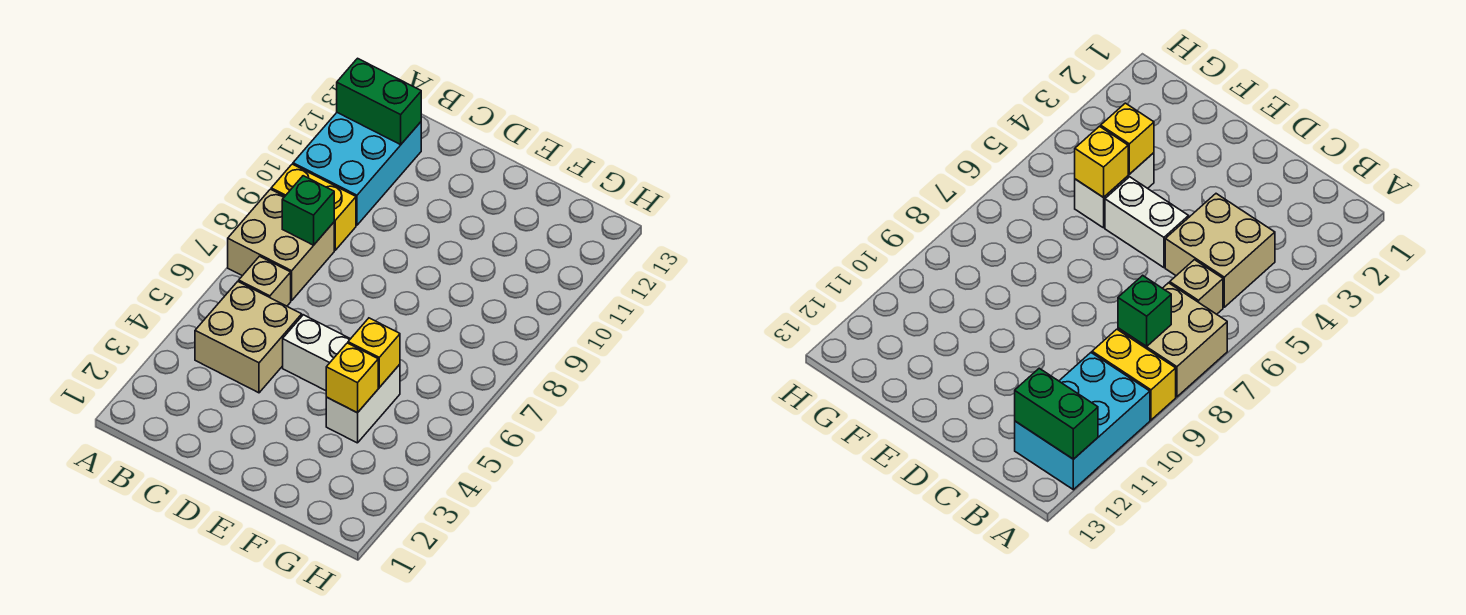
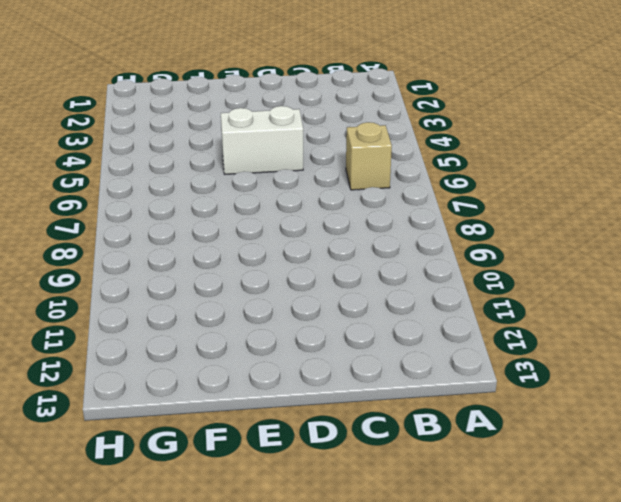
none -> tan brick A7:B8 level 1
none -> yellow brick A9:B9 level 1

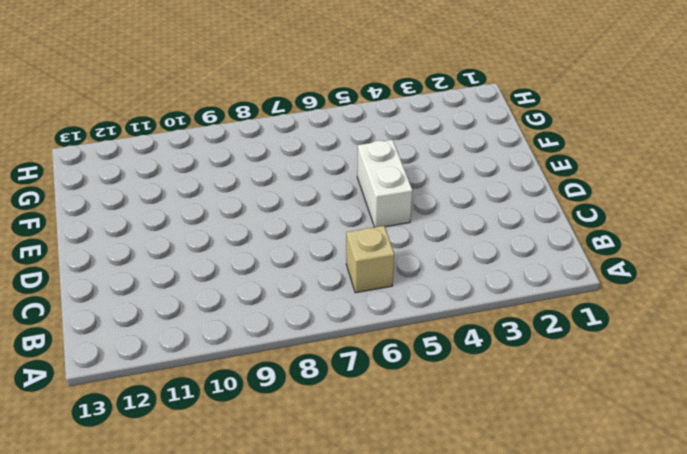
none -> tan brick A7:B8 level 1
none -> yellow brick A9:B9 level 1

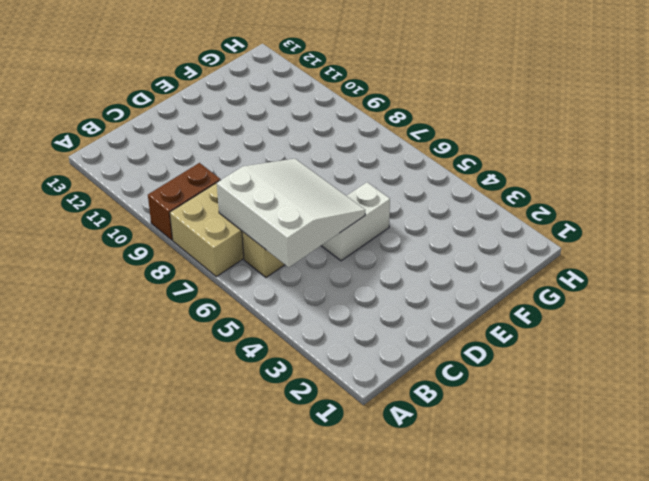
brown brick A9:B9 level 1 -> yellow brick A9:B9 level 1
white slope B5:D7 level 2 top B -> none
none -> cyan brick A10:B12 level 1
none -> tan brick B4:C5 level 1

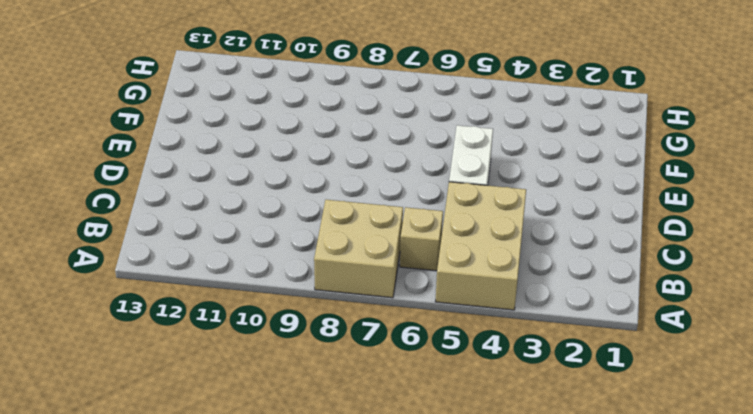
tan brick A4:C5 level 1 -> tan brick B4:C5 level 1
none -> yellow brick A9:B9 level 1
none -> cyan brick A10:B12 level 1

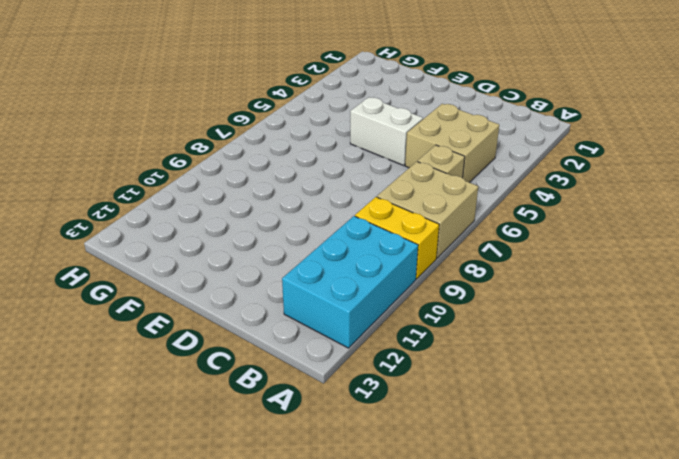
none -> white brick F4:F5 level 1
none -> green brick A12:B12 level 2

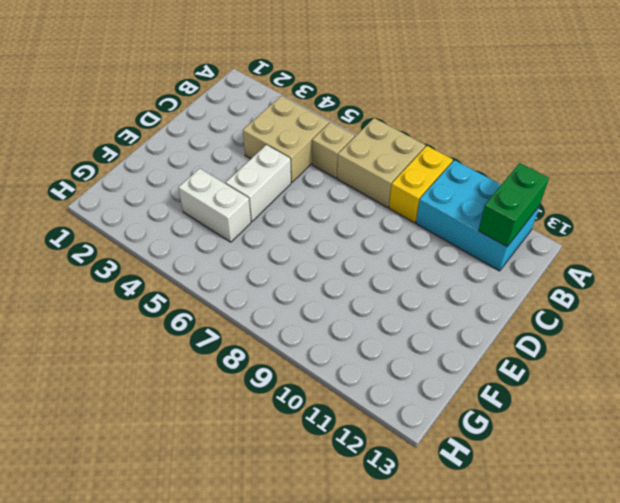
none -> green brick B8 level 2
none -> yellow brick F4 level 2

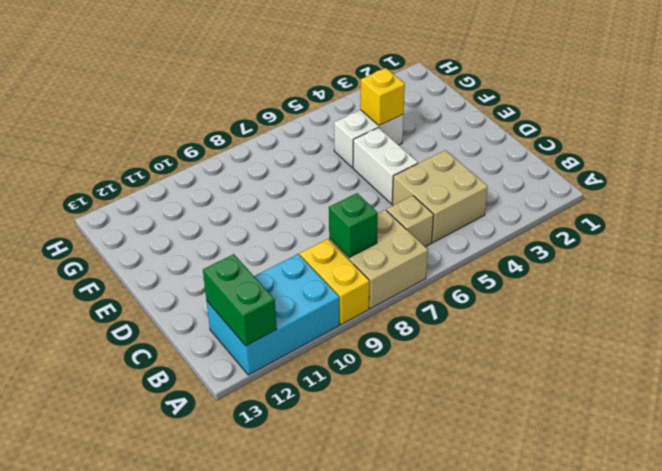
none -> yellow brick F5 level 2

